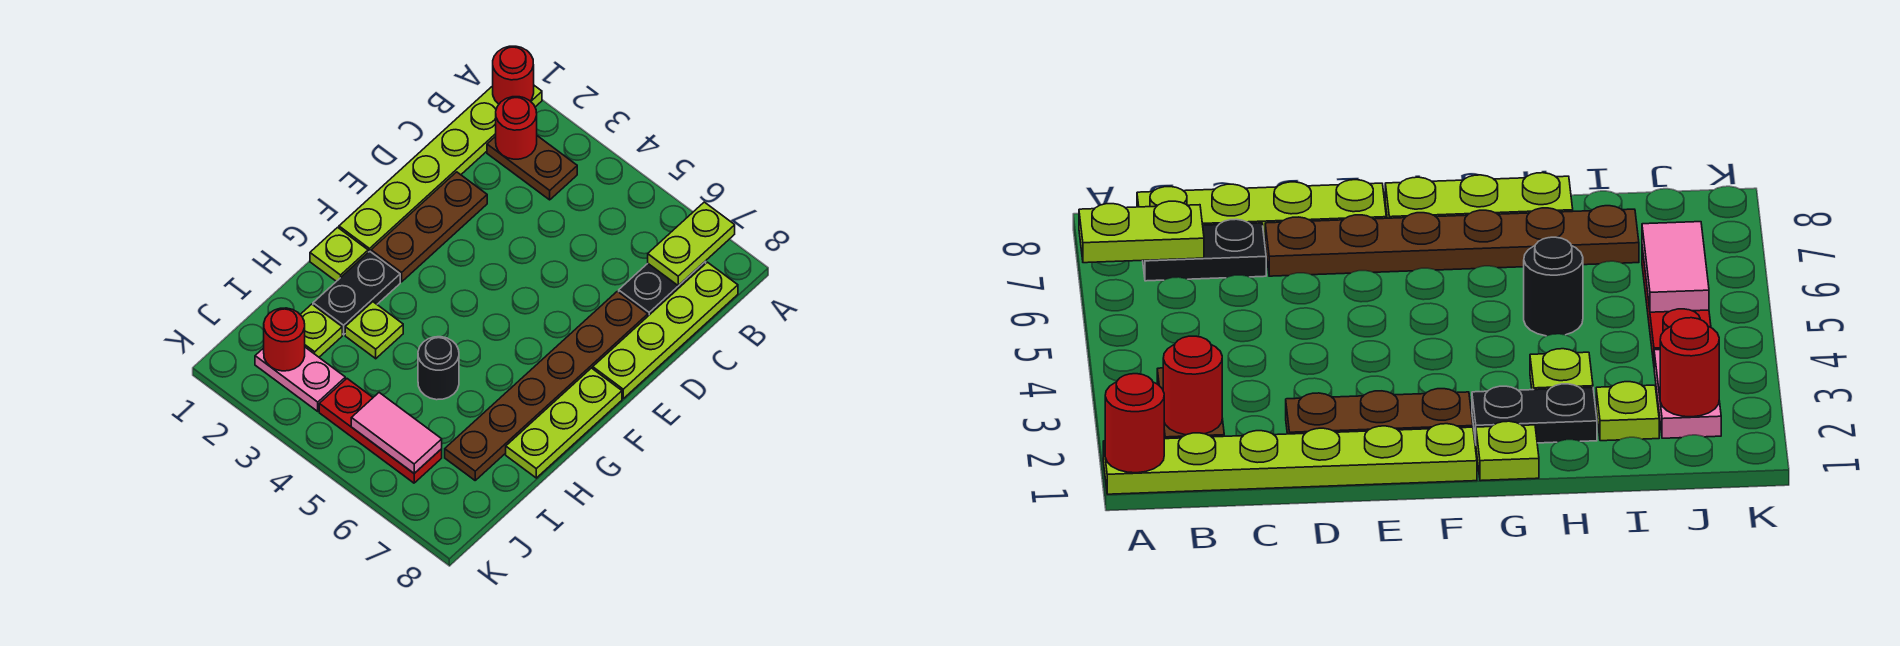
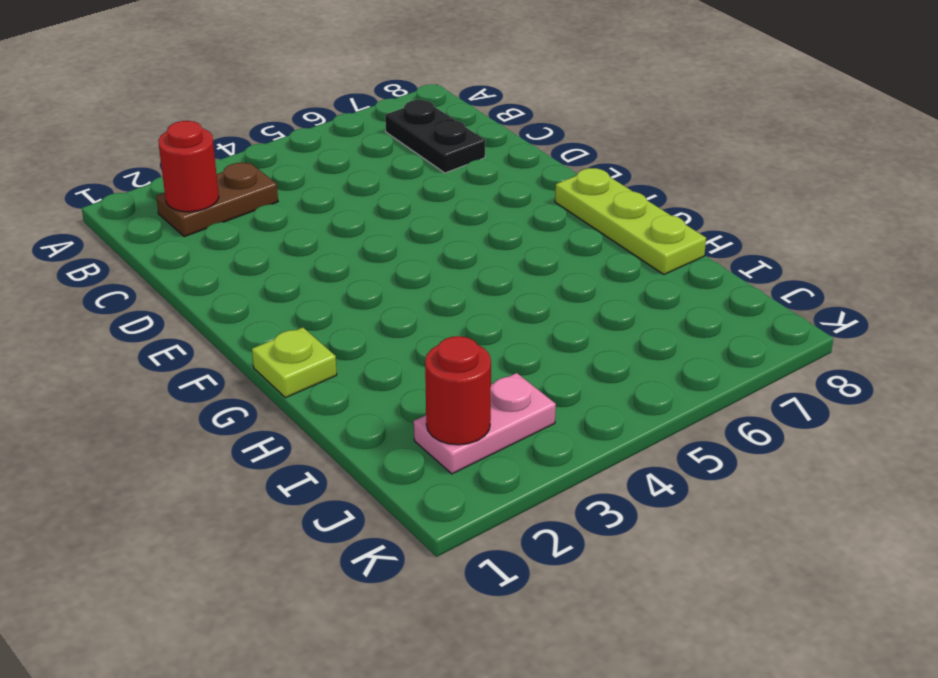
none -> lime plate A1:F1 level 1
none -> lime plate B8:E8 level 1
none -> brown plate D2:F2 level 1

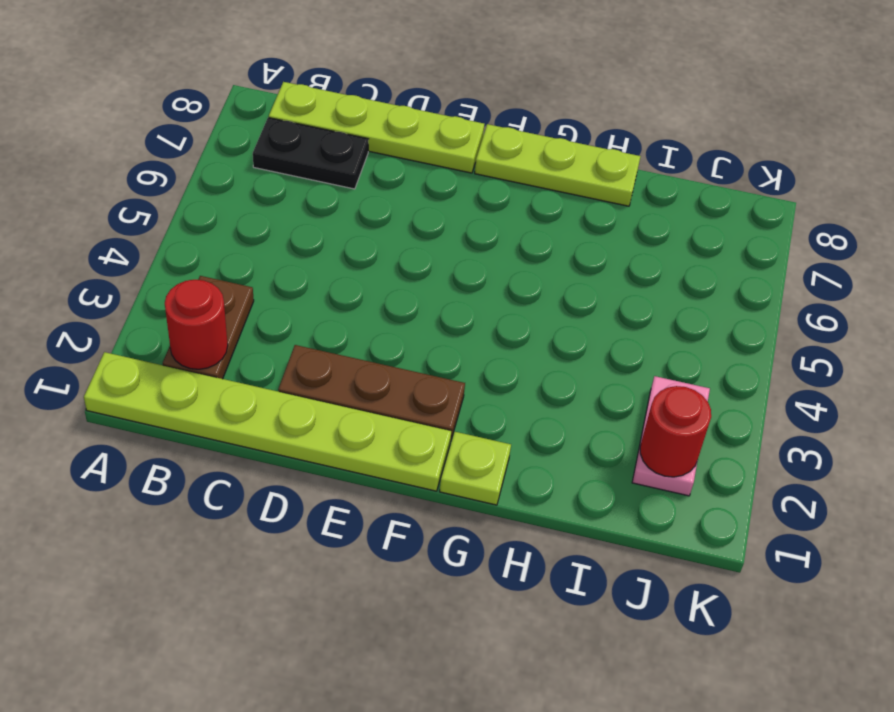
none -> brown plate D7:I7 level 1
none -> black plate G2:H2 level 1
none -> lime plate H3 level 1

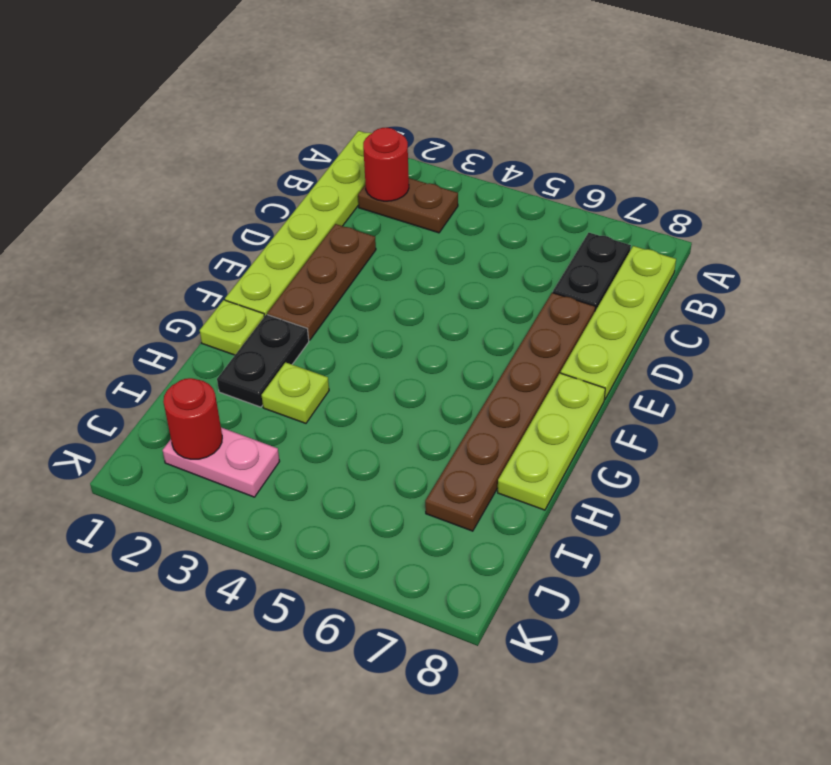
none -> black round brick H5 level 1
none -> lime plate I2 level 1
none -> red plate J4:J6 level 1

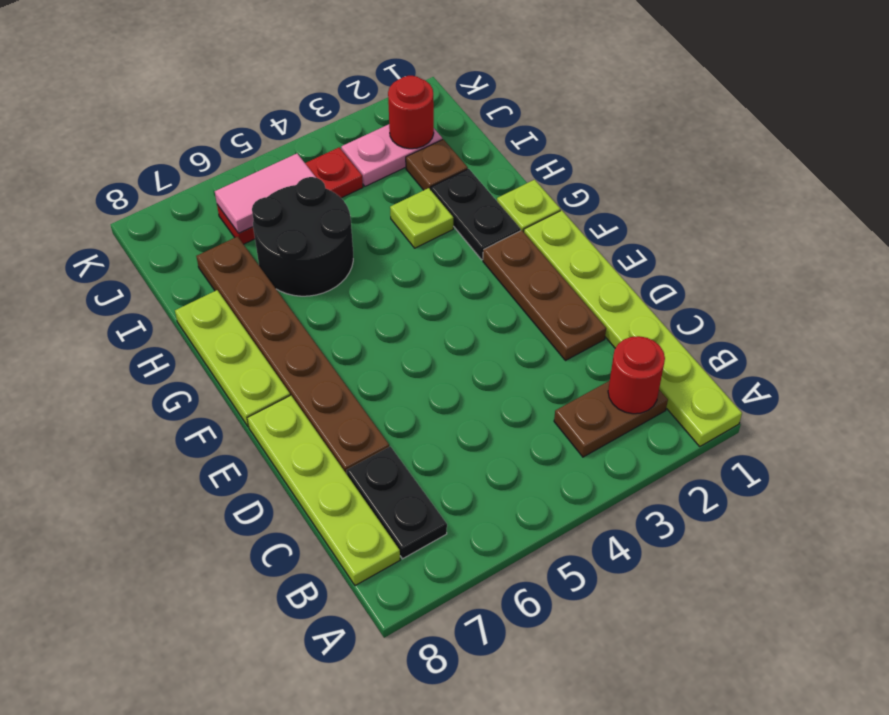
black round brick H5:I6 level 1 -> black round brick H5 level 1
brown plate I2 level 1 -> lime plate I2 level 1
none -> red round brick A1 level 2
none -> lime plate A7:B7 level 2

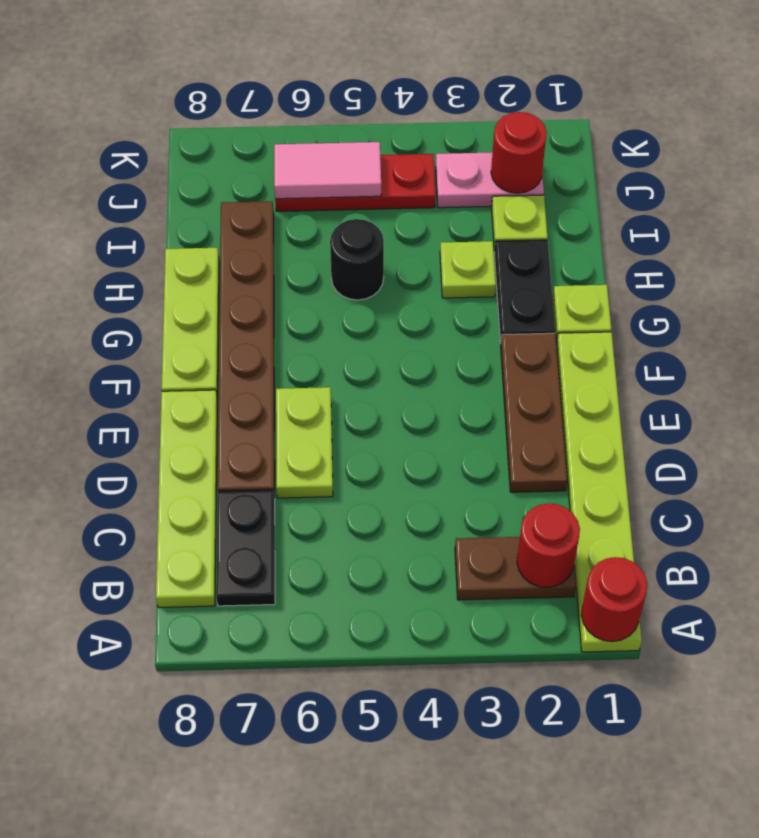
lime plate D6:E6 level 1 -> lime plate A7:B7 level 2

